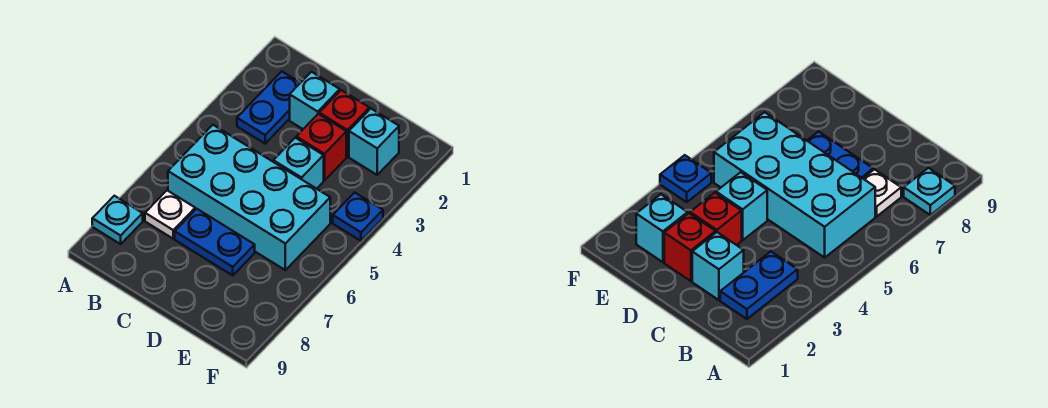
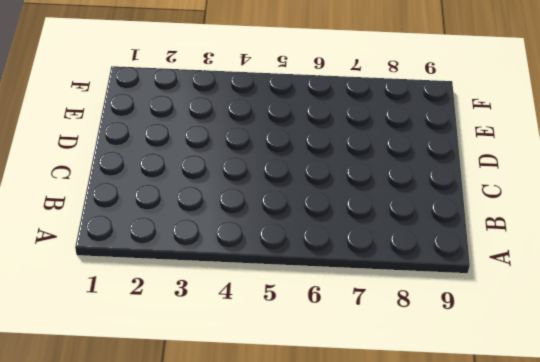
none -> cyan plate A8 level 1
none -> blue plate B2:B3 level 1

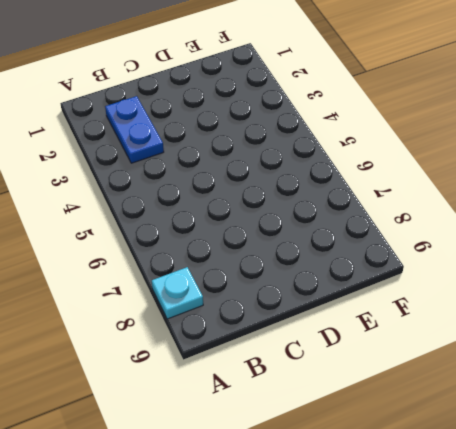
none -> cyan brick B5:E6 level 1
none -> white plate B7 level 1

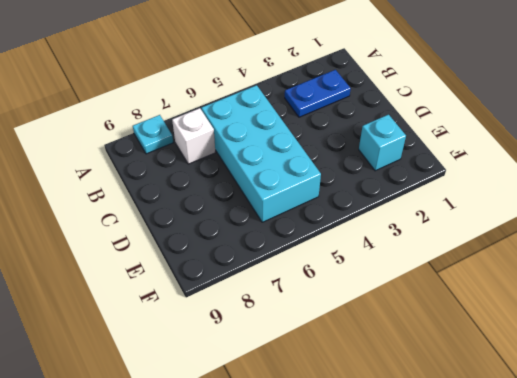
white brick B7 level 1 -> white plate B7 level 1
none -> cyan brick C2 level 1
none -> blue plate C7:D7 level 1

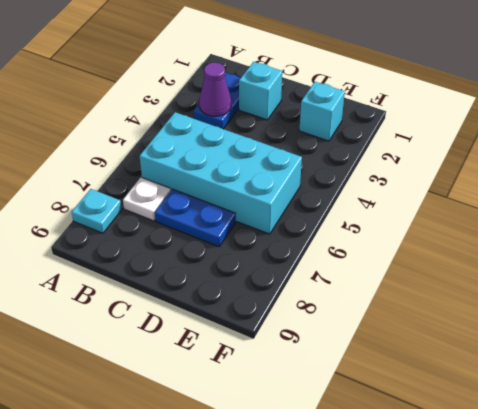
purple cone B3 level 2 -> none
none -> red brick D2 level 1
none -> red brick D3 level 1

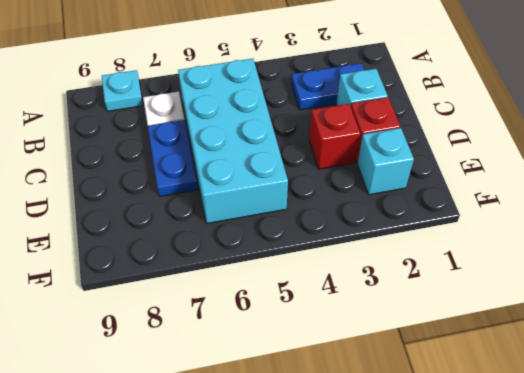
none -> cyan brick D4 level 1
none -> blue plate F4 level 1

